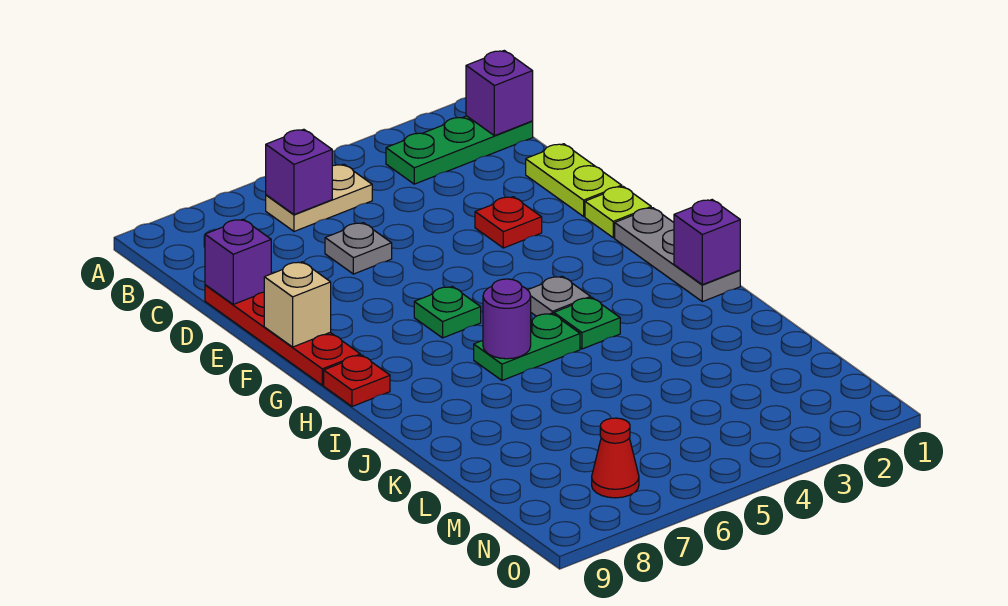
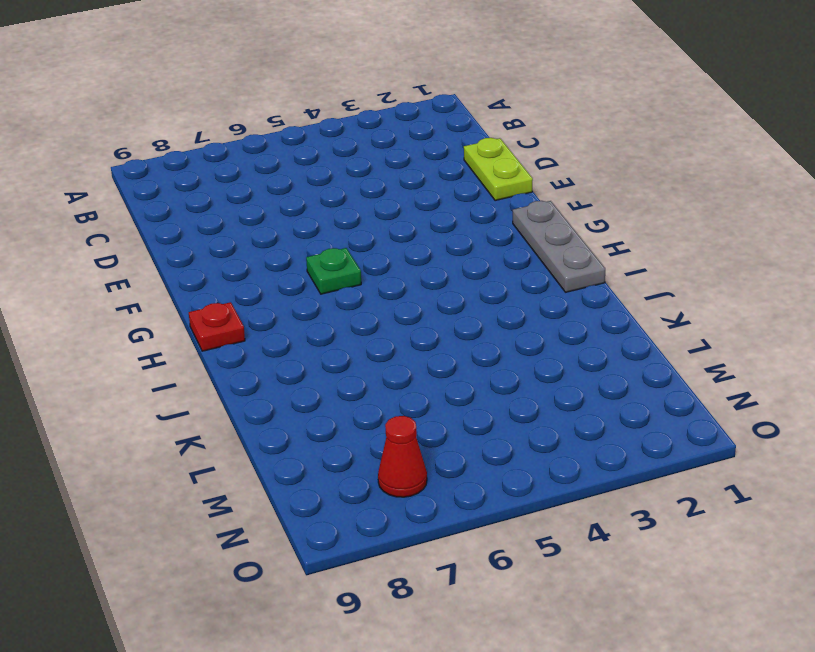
none -> green plate B1:B3 level 1
none -> tan plate B5:B6 level 1
none -> grey plate D6 level 1

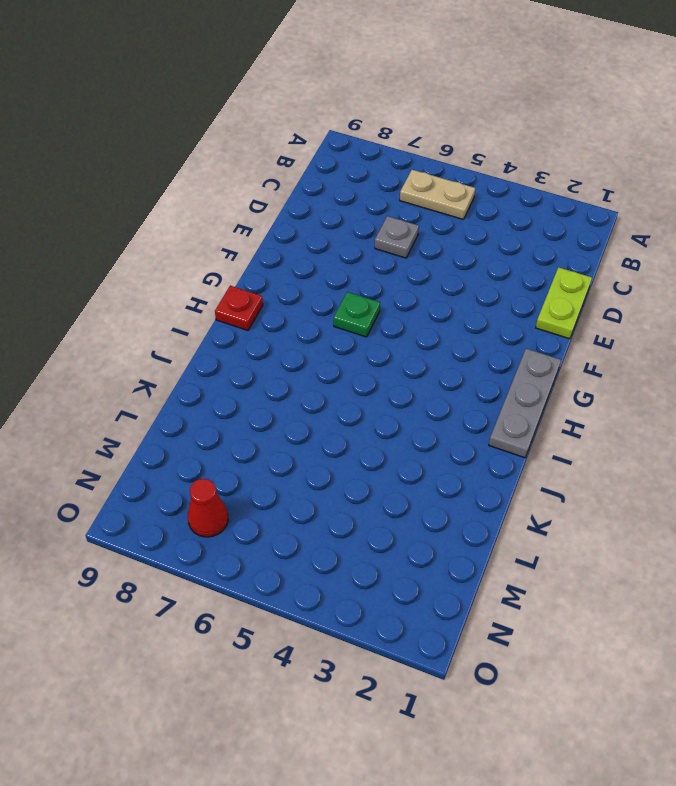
none -> green plate B1:B3 level 1
none -> red plate D9:G9 level 1
none -> red plate E3 level 1

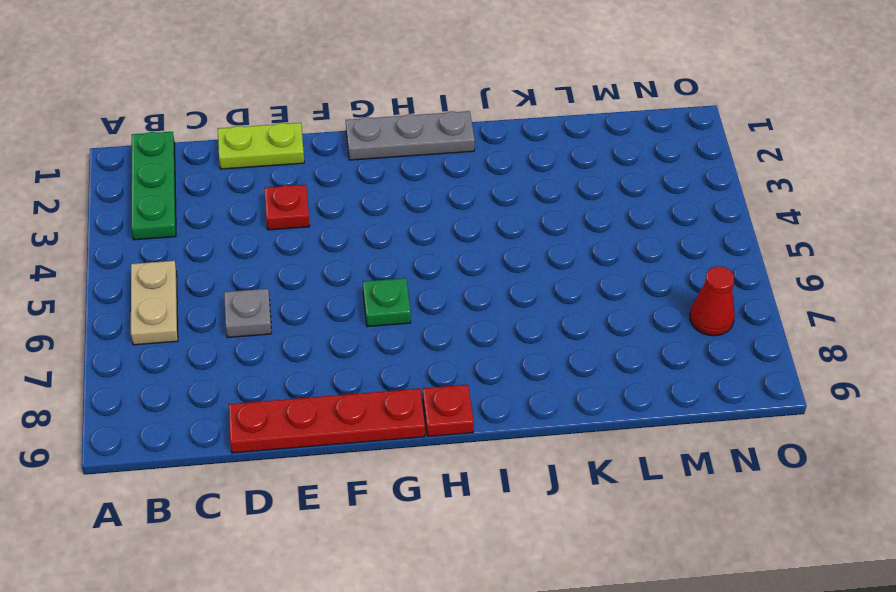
none -> lime plate F1 level 1
none -> grey plate H4 level 1
none -> green plate I4 level 1

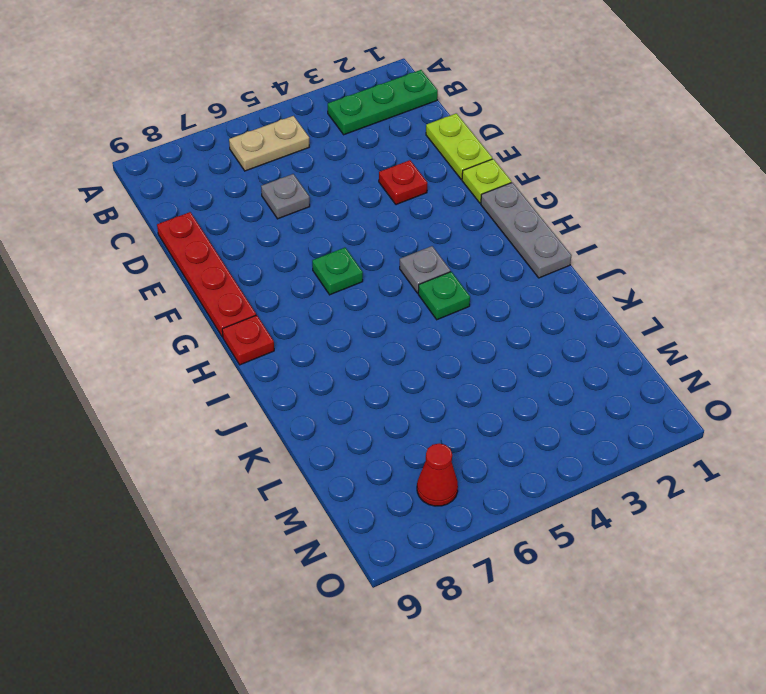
none -> green plate I5:I6 level 1
none -> purple brick B1 level 2
none -> purple brick B6 level 2

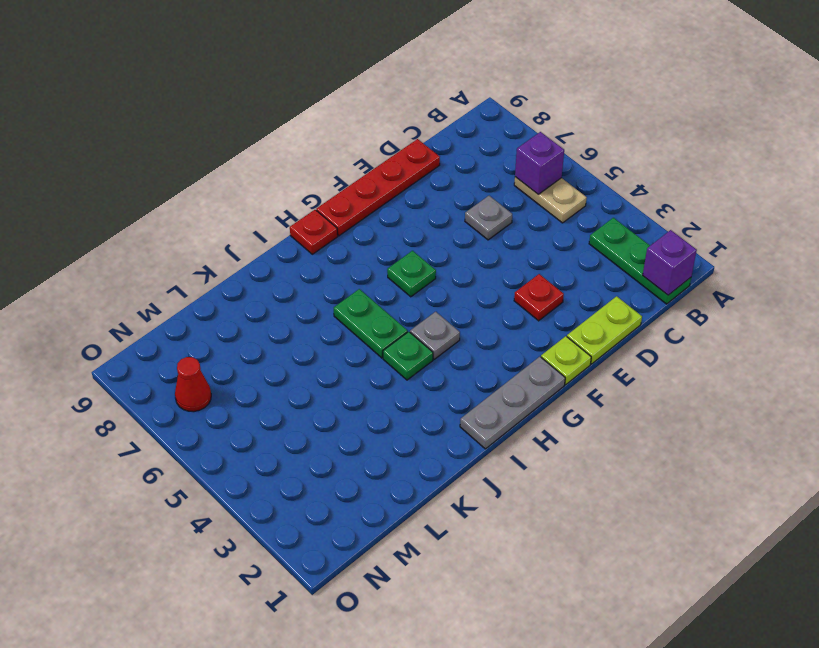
none -> purple brick D9 level 2
none -> tan brick F9 level 2
none -> purple brick I1 level 2

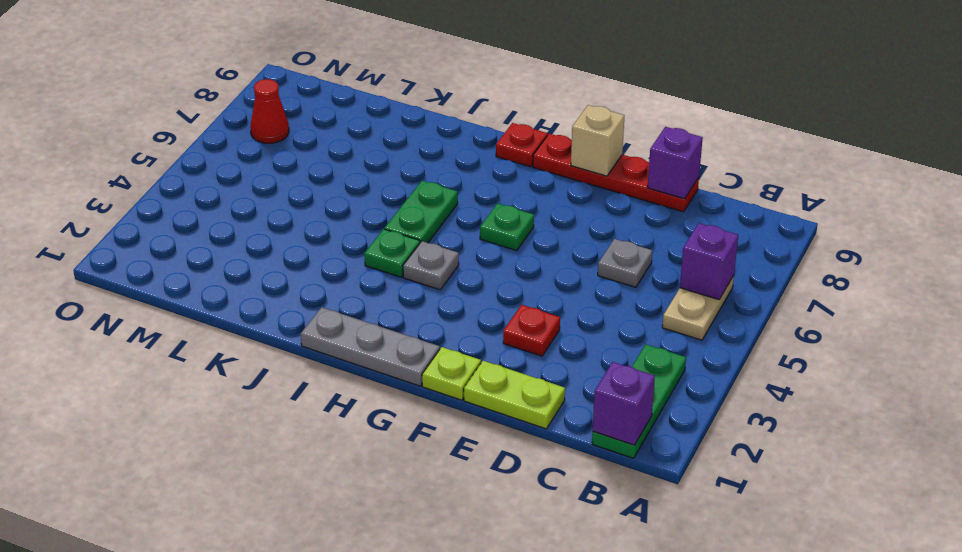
none -> purple brick I1 level 2
none -> purple round brick I6 level 2

